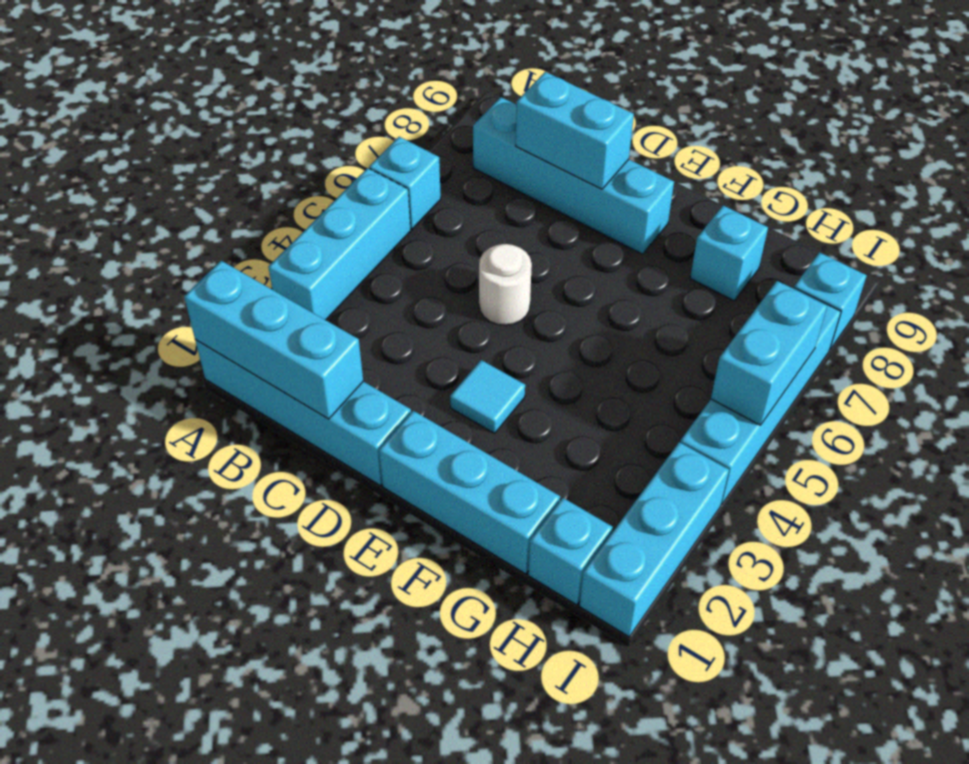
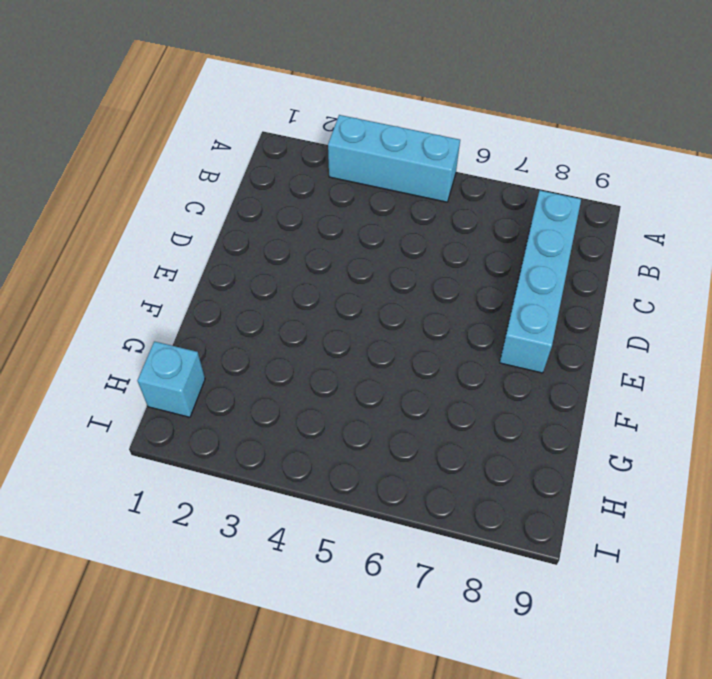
none -> cyan brick A1:D1 level 1
none -> cyan brick A6 level 1
none -> white round brick D5 level 1

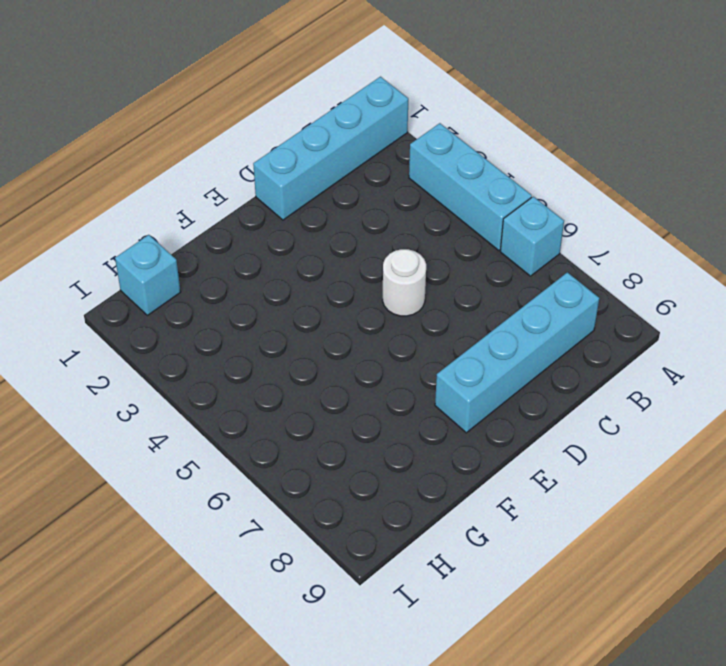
none -> cyan brick E1:G1 level 1
none -> cyan tile E3 level 1
none -> cyan brick G8 level 1

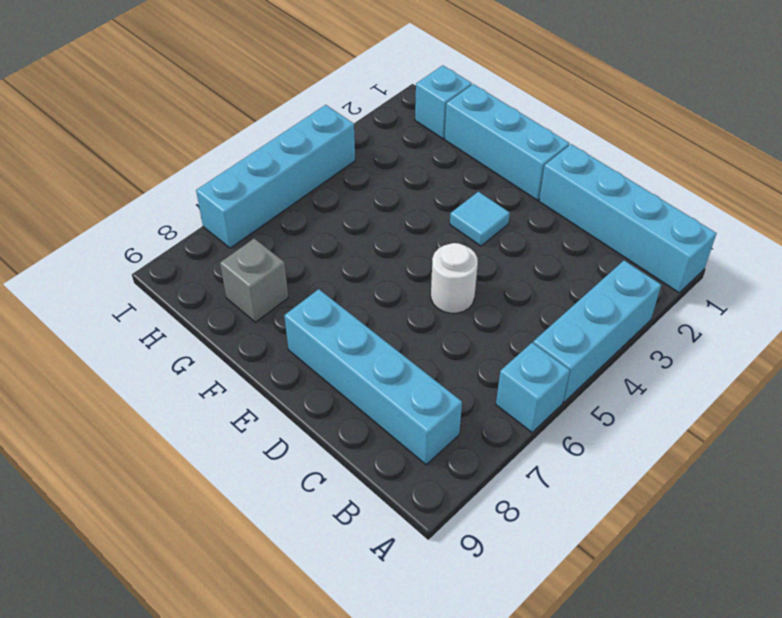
grey brick G8 level 1 -> cyan brick G8 level 1
none -> cyan brick I1:I3 level 1
none -> cyan brick I8 level 1
none -> cyan brick A1:C1 level 2

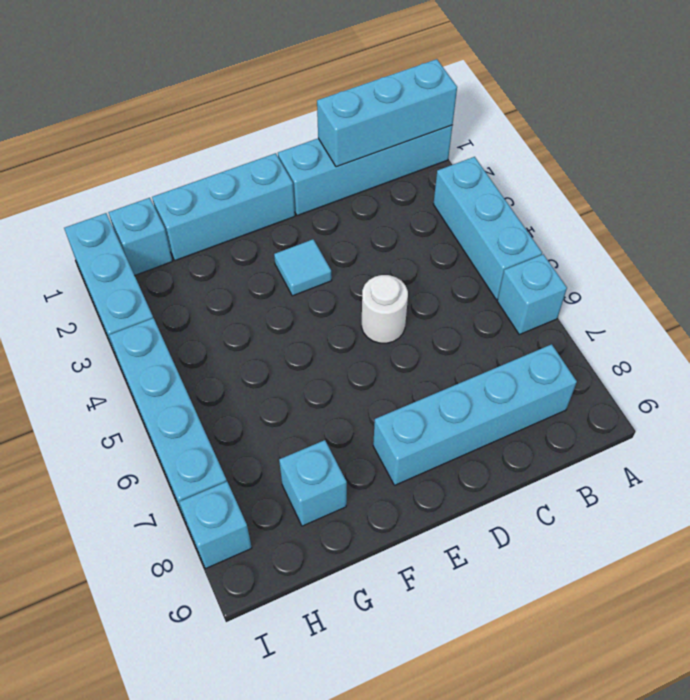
none -> cyan brick C8:D8 level 2
none -> cyan brick I5:I6 level 2

